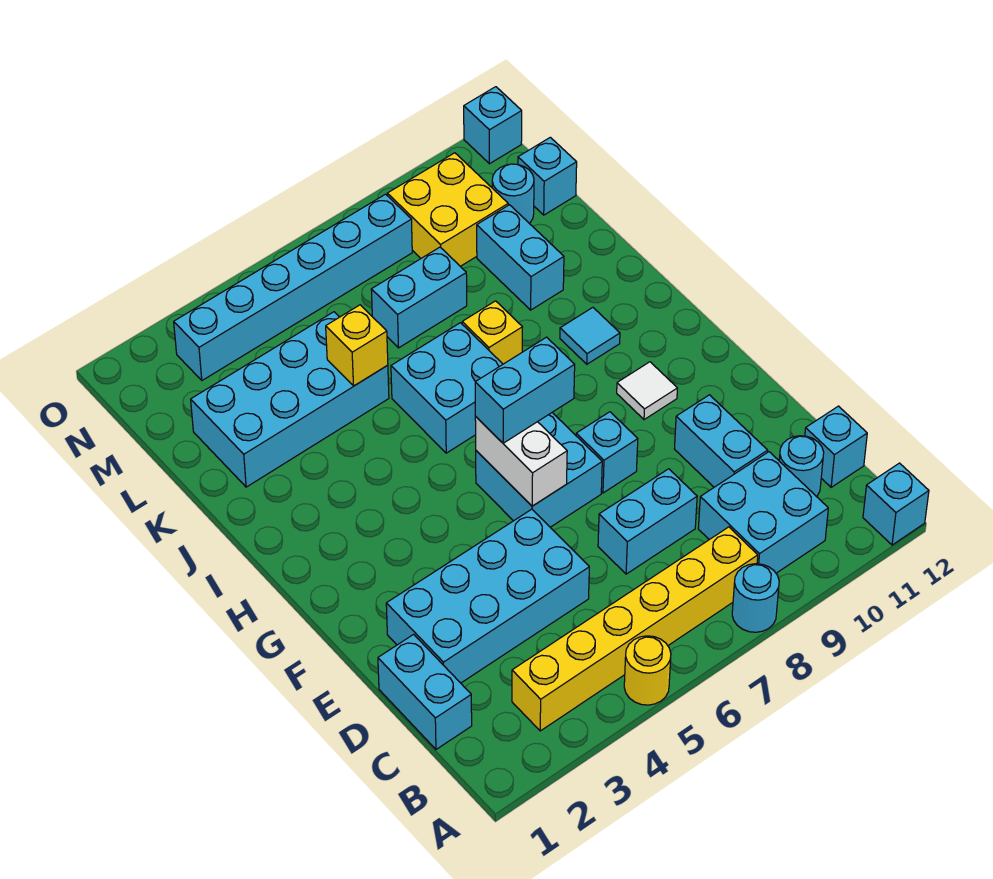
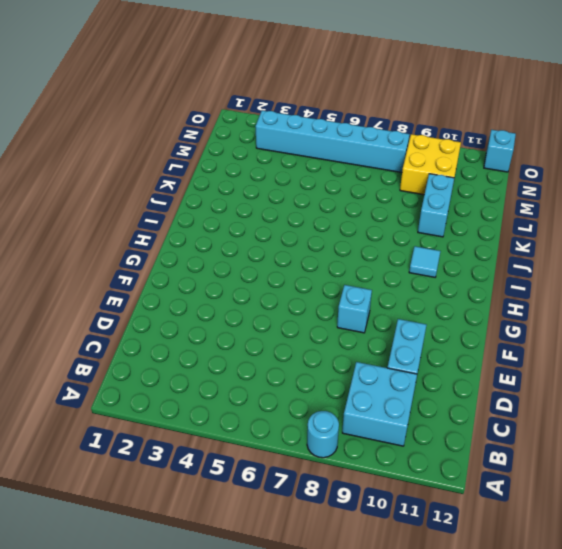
none -> yellow round brick A5 level 1
none -> cyan brick A12 level 1
none -> yellow brick B3:B8 level 1

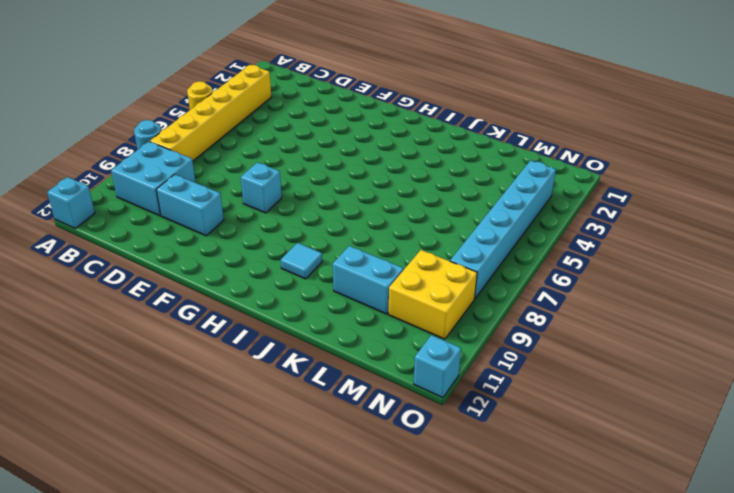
none -> cyan brick C1:D1 level 1
none -> cyan round brick C11 level 1
none -> cyan brick C12 level 1

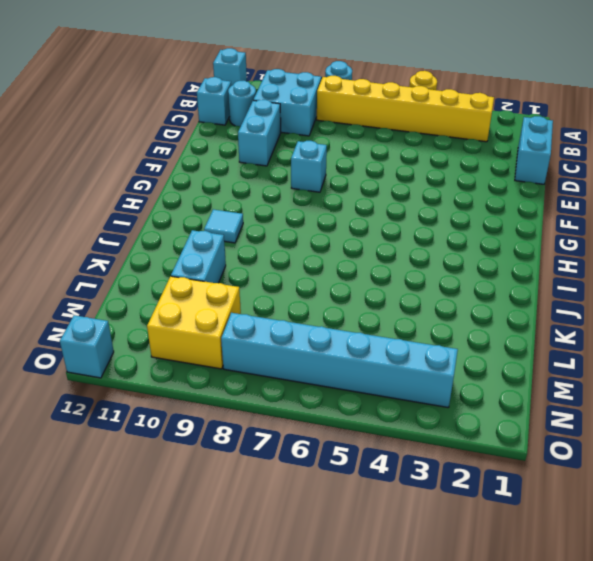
none -> cyan brick D2:E5 level 1
none -> cyan brick D7:D8 level 1
none -> cyan brick F6:G7 level 1

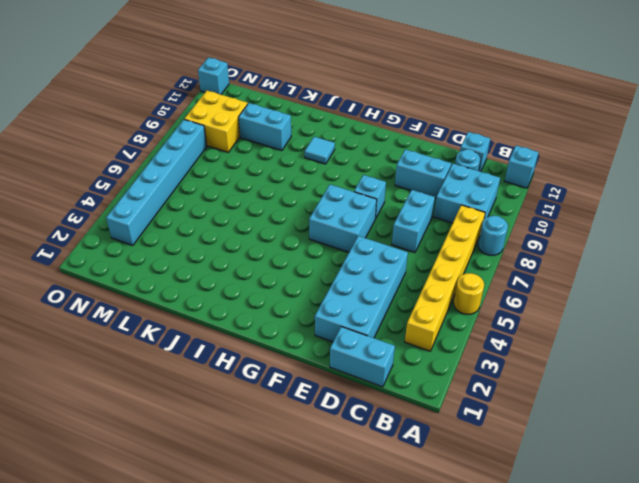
none -> white tile G10 level 1
none -> cyan brick I6:J7 level 1
none -> yellow brick J8 level 1

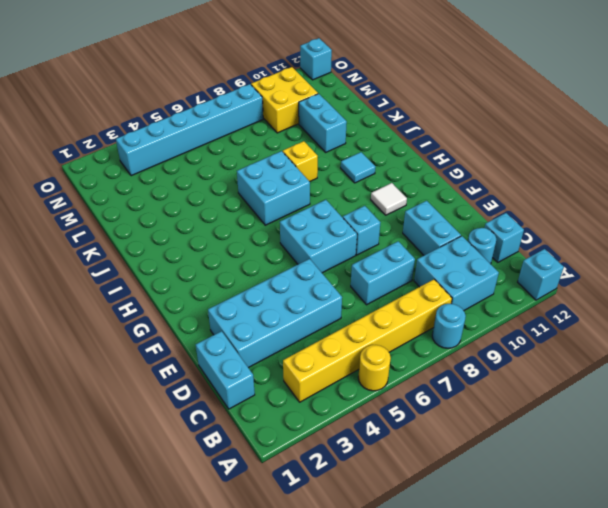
none -> cyan brick K2:L5 level 1
none -> cyan brick L7:L8 level 1
none -> cyan round brick M11 level 1

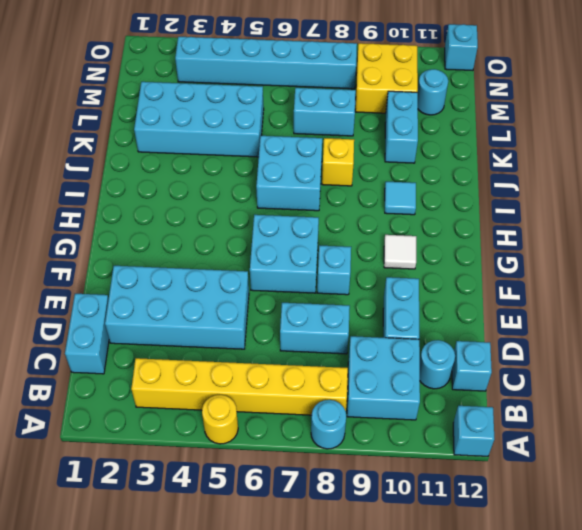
none -> cyan brick M12 level 1
none -> white brick F6:G6 level 2
none -> yellow brick K5 level 2

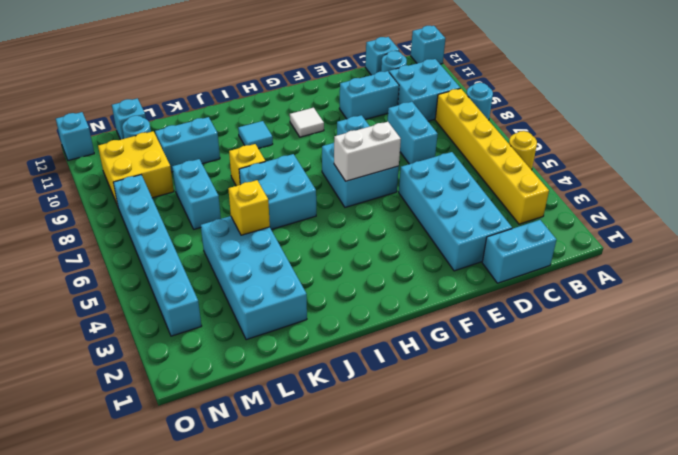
none -> cyan brick G6:G7 level 3

